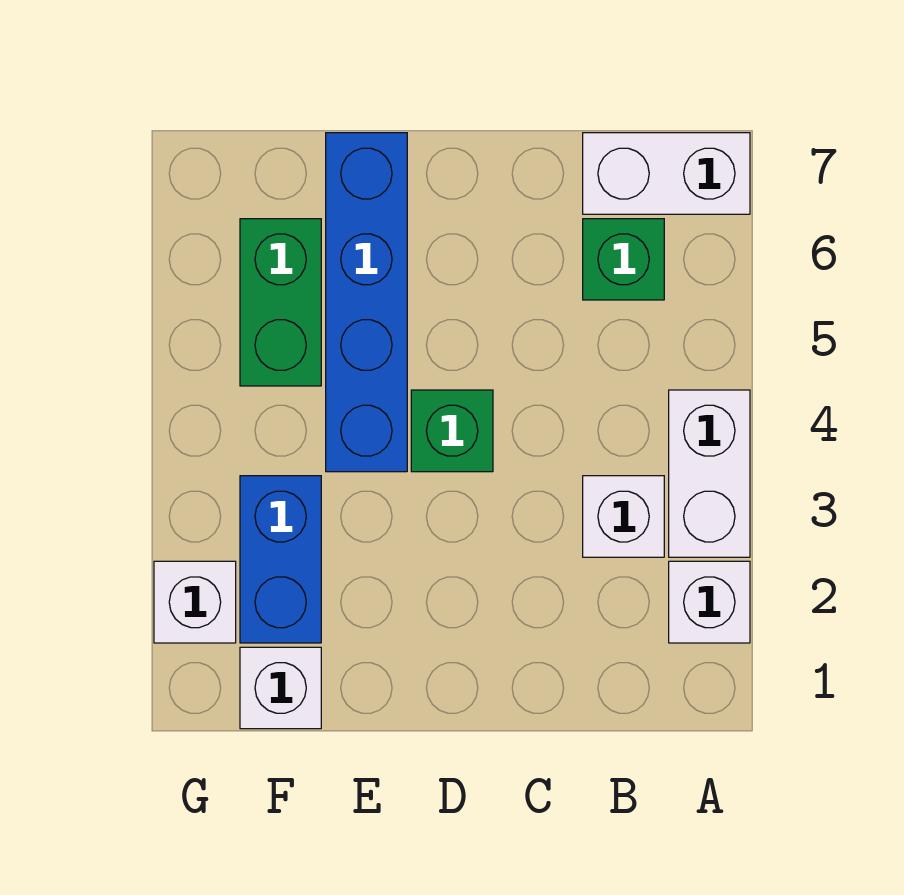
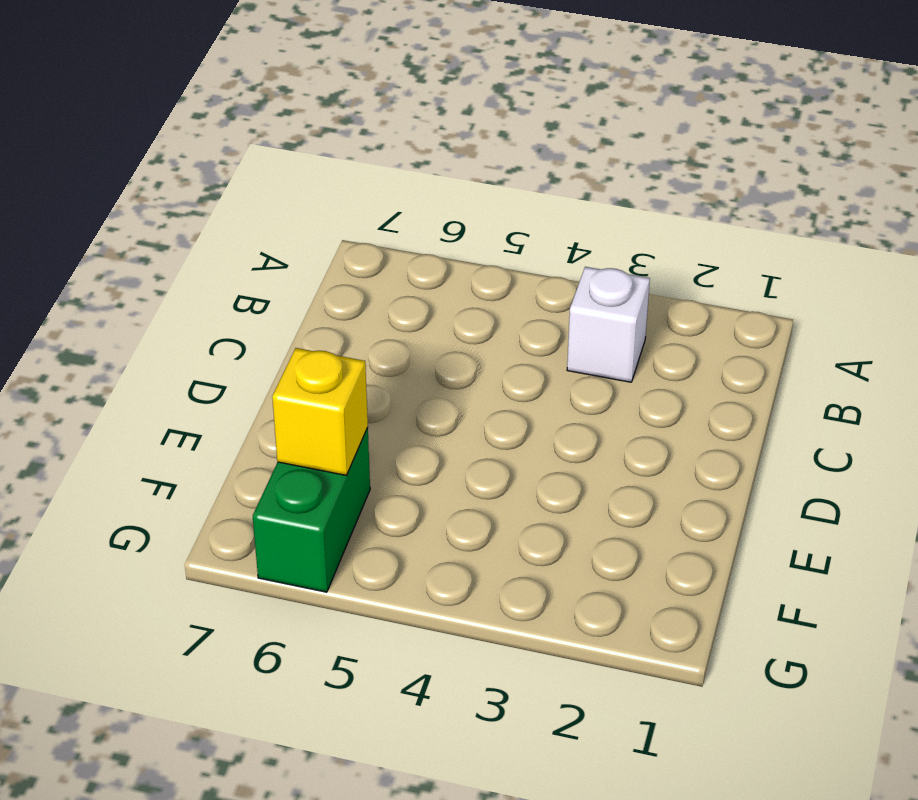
green brick F6:G6 level 1 -> green brick F5:F6 level 1
yellow brick F6 level 2 -> none
none -> white brick A2 level 1
none -> white brick A3:A4 level 1

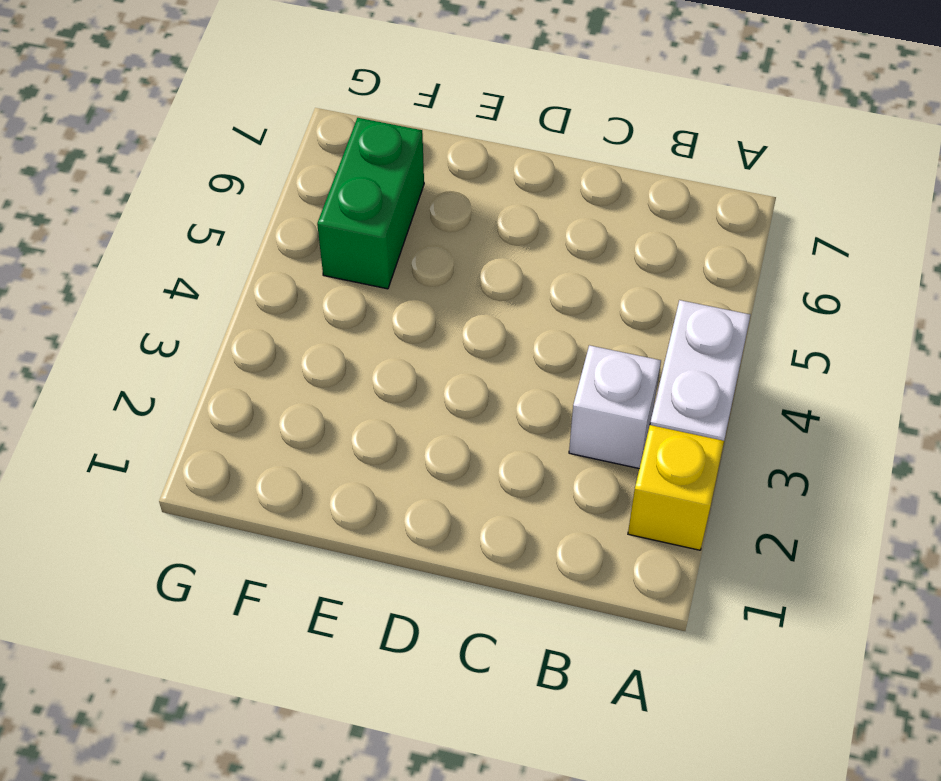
yellow brick A2 level 1 -> white brick A2 level 1
none -> white brick A7:B7 level 1
none -> green brick B6 level 1

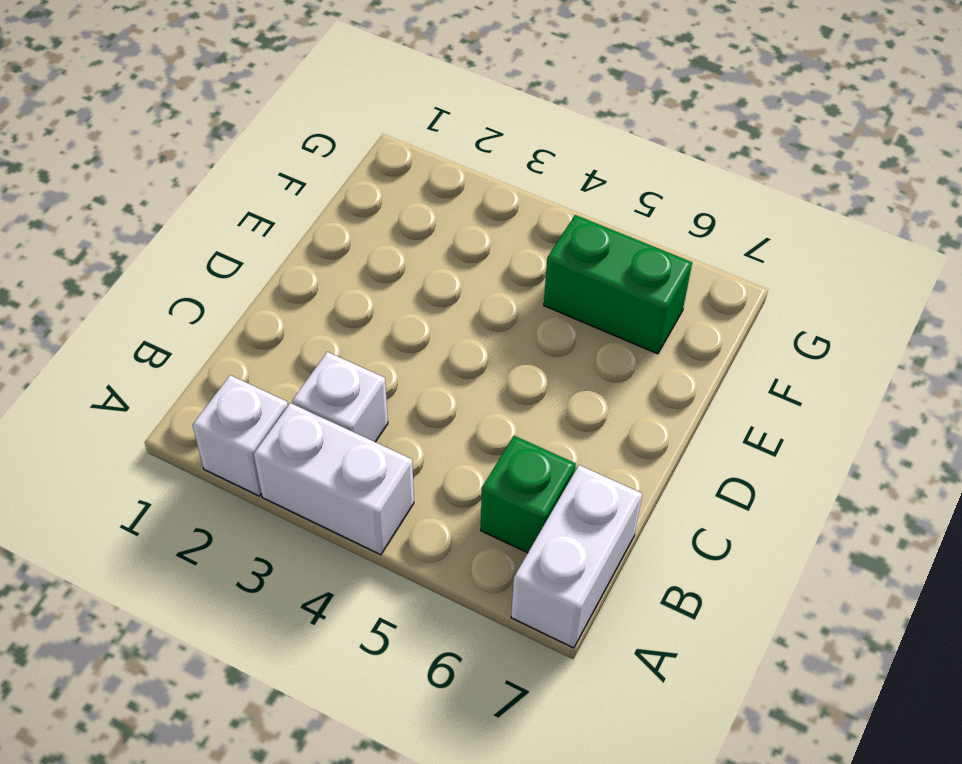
none -> green brick D4 level 1
none -> blue brick E4:E7 level 1

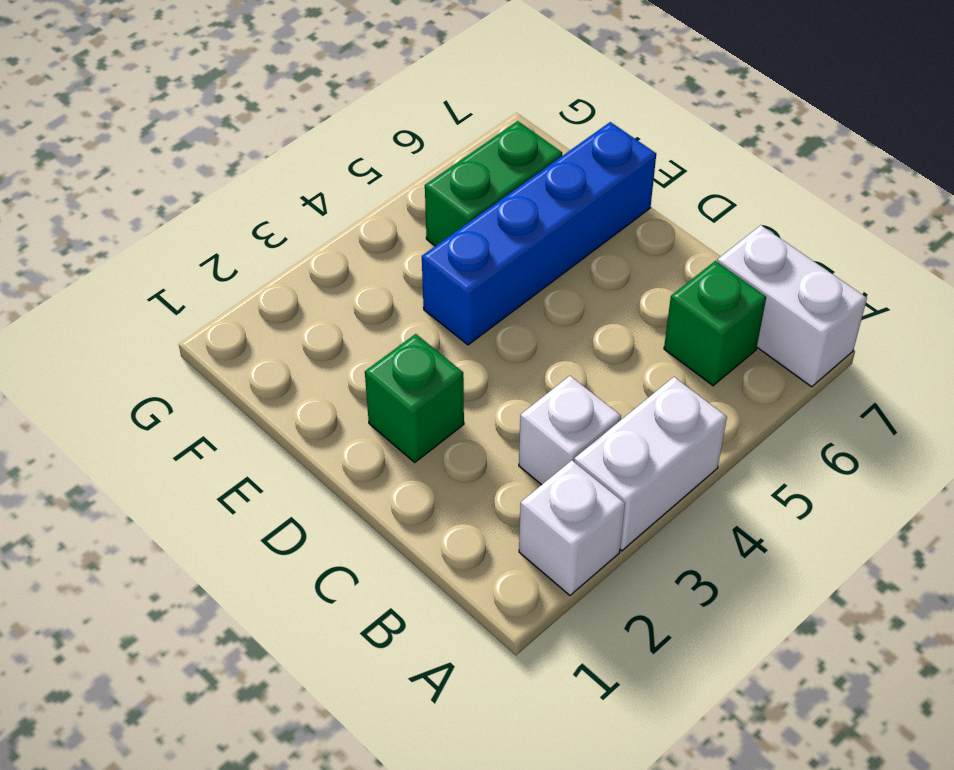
green brick D2 level 1 -> green brick D4 level 1
none -> white brick F1 level 1
none -> blue brick F2:F3 level 1

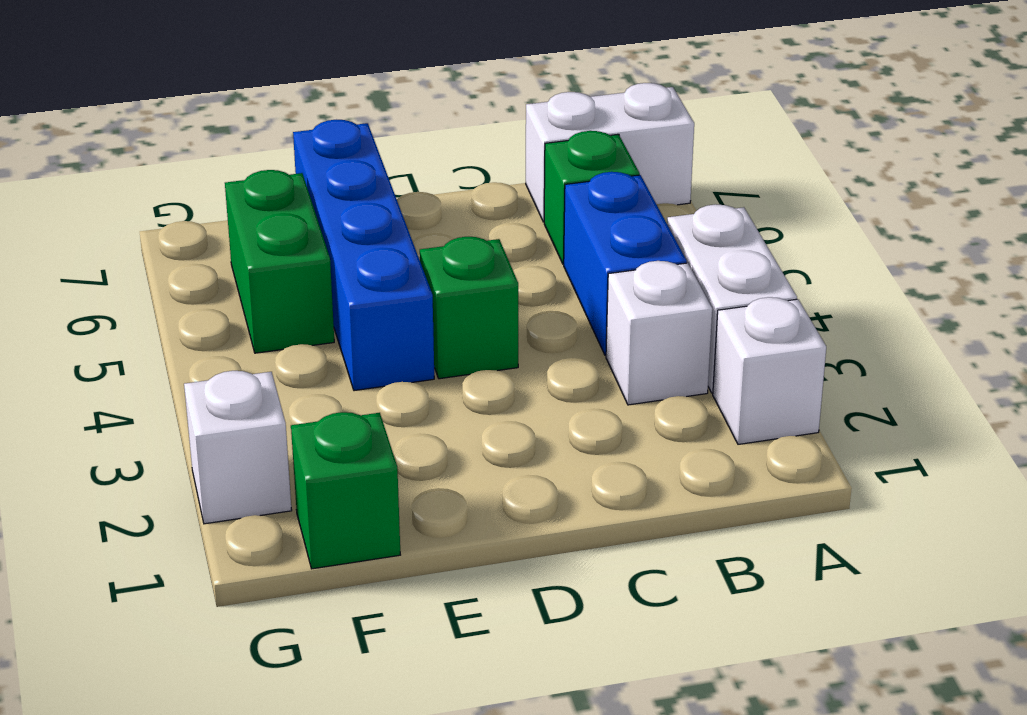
blue brick B4:B5 level 1 -> blue brick F2:F3 level 1
green brick F1 level 1 -> white brick F1 level 1

